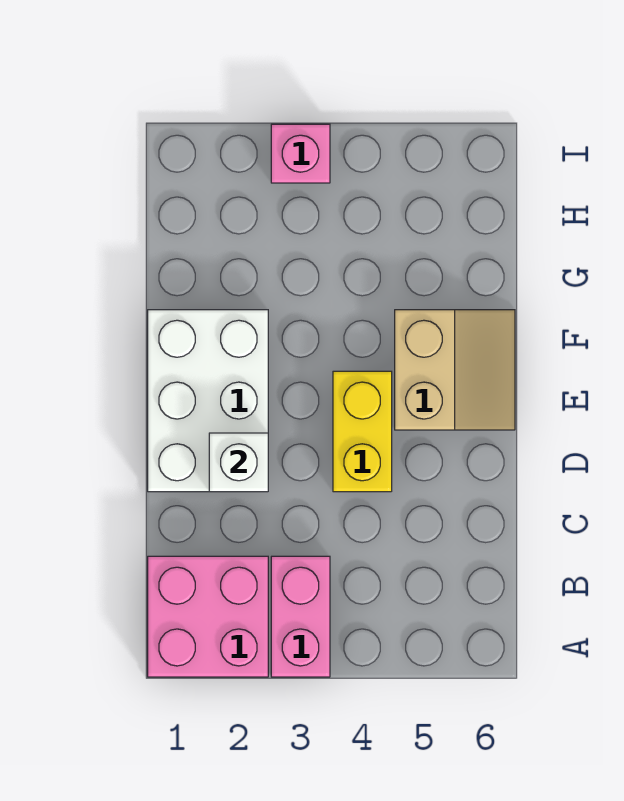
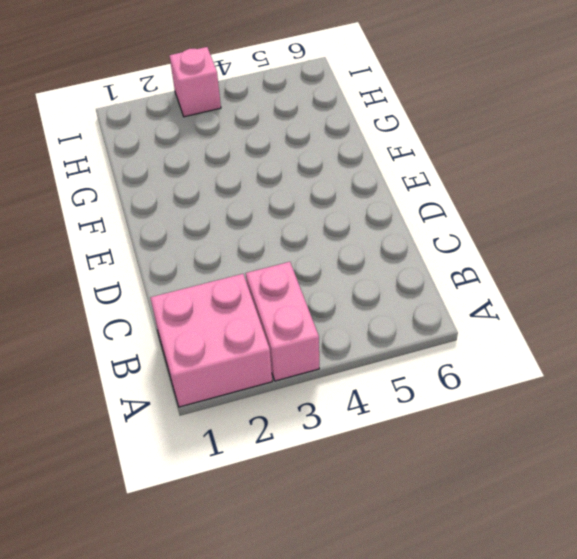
none -> white brick D1:F2 level 1
none -> yellow brick D4:E4 level 1

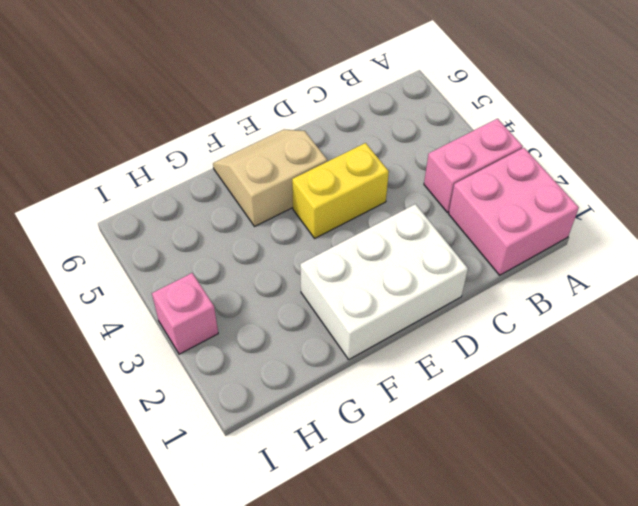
none -> white brick D2 level 2

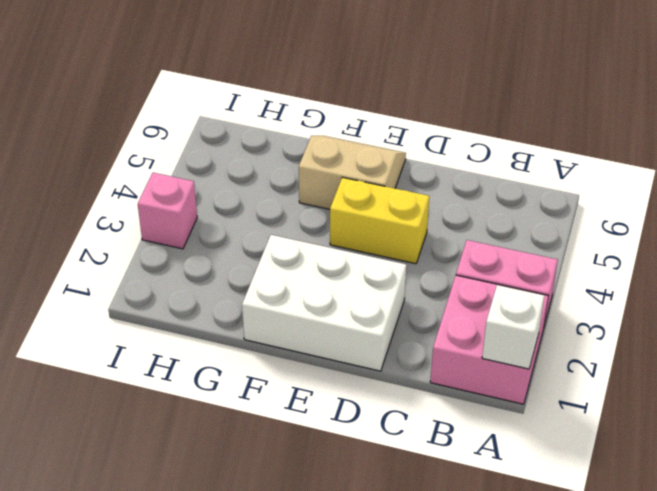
white brick A1 level 2 -> white brick D2 level 2

